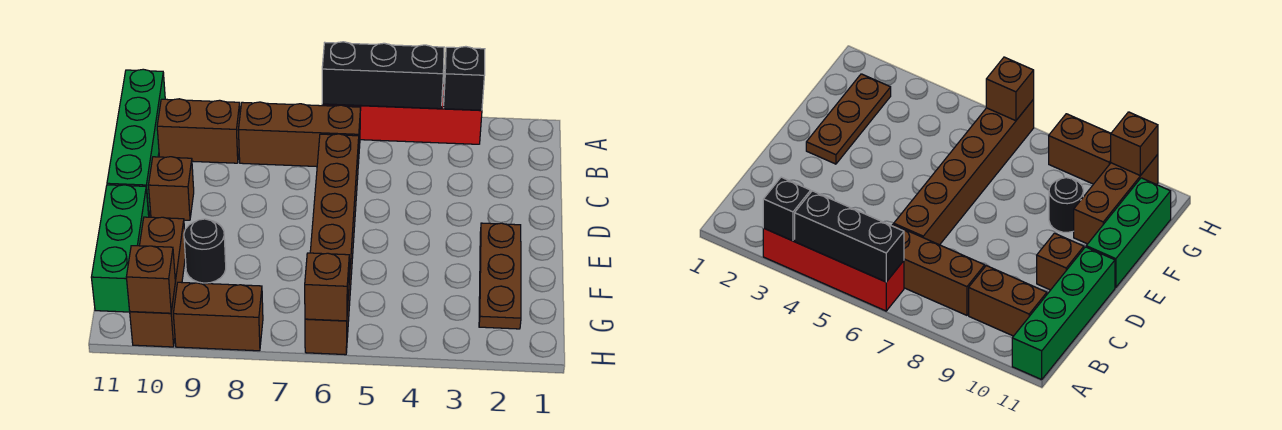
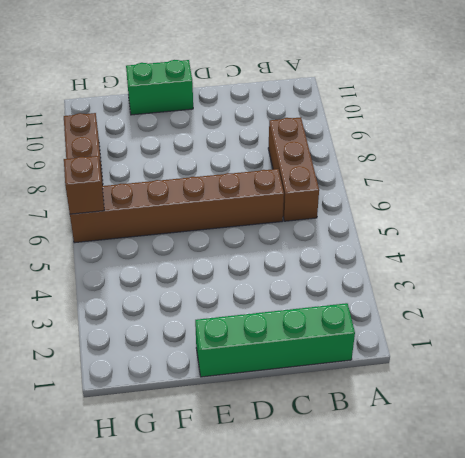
green brick B1:E1 level 1 -> green brick A11:D11 level 1
green brick E11:F11 level 1 -> green brick E11:G11 level 1
none -> red brick A3:A6 level 1
none -> brown brick B9:B10 level 1
none -> brown brick D10 level 1

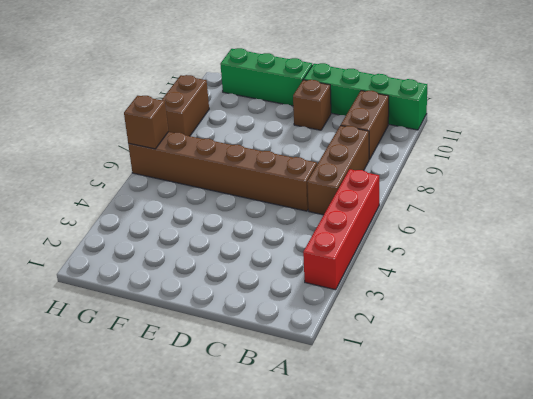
none -> brown plate E2:G2 level 1
none -> black round brick F9 level 1
none -> brown brick F10:H10 level 1

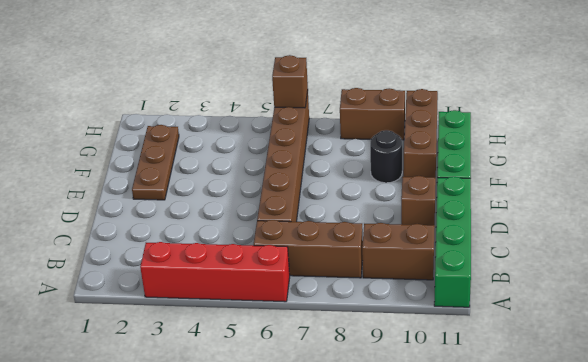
none -> black brick A3 level 2
none -> black brick A4:A6 level 2
none -> brown brick H10 level 2

